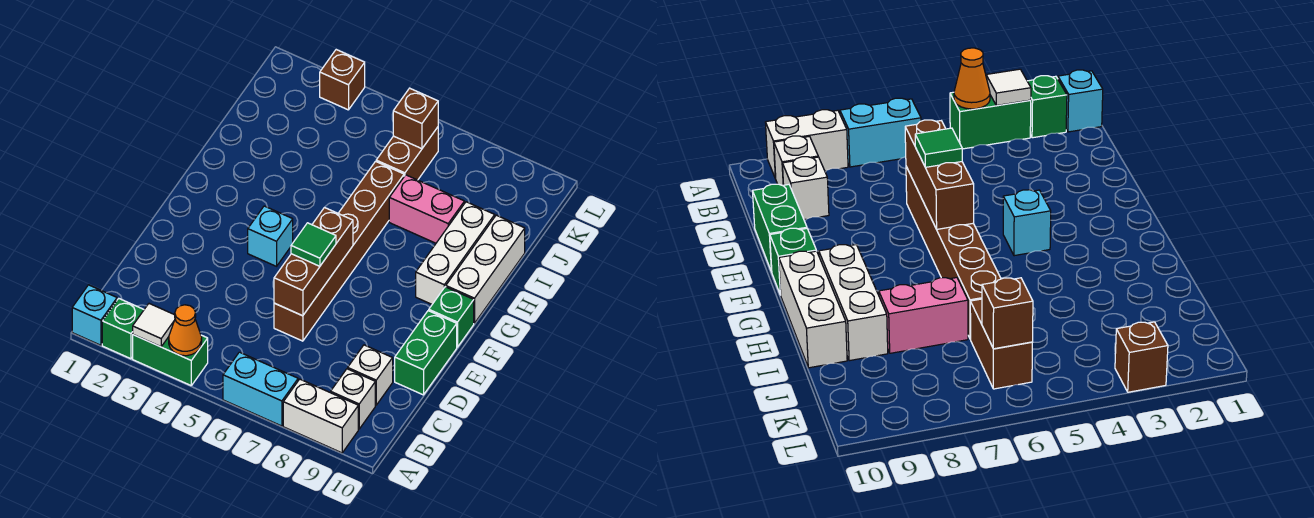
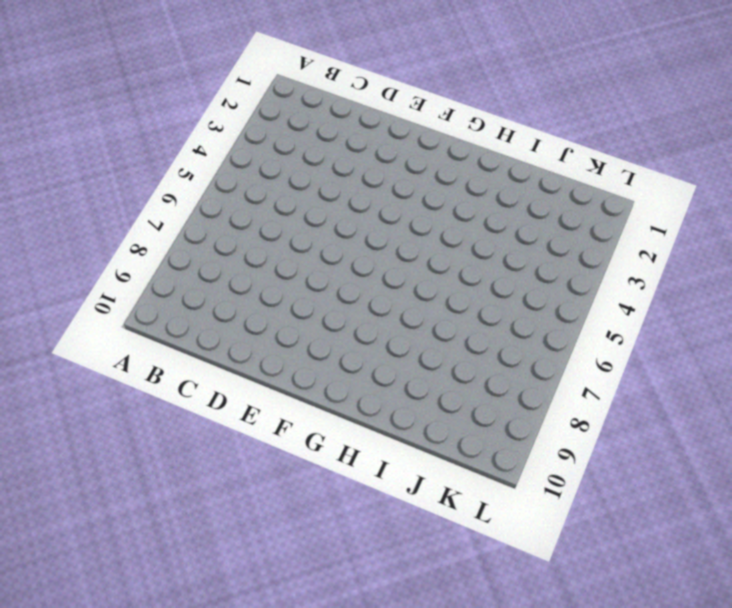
none -> cyan brick A1 level 1
none -> green brick A2 level 1
none -> green brick A3:A4 level 1

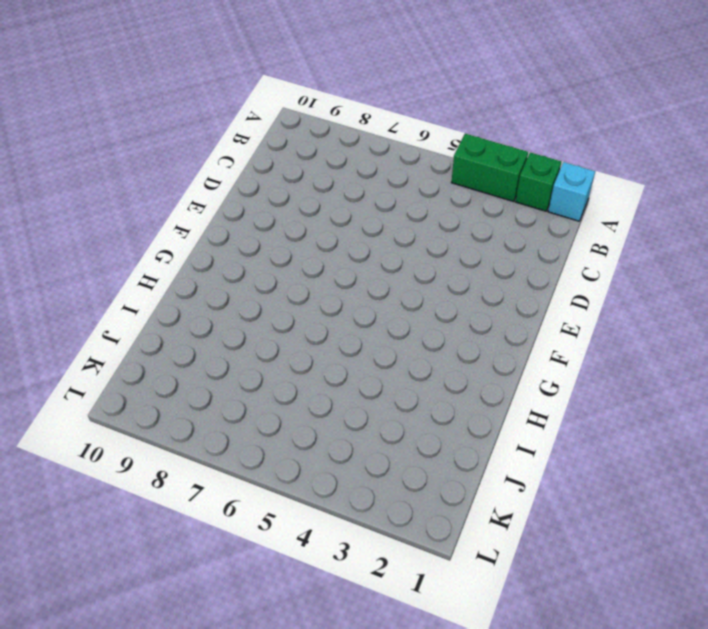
none -> cyan brick A6:A7 level 1
none -> white brick A8:A9 level 1
none -> white brick B9 level 1

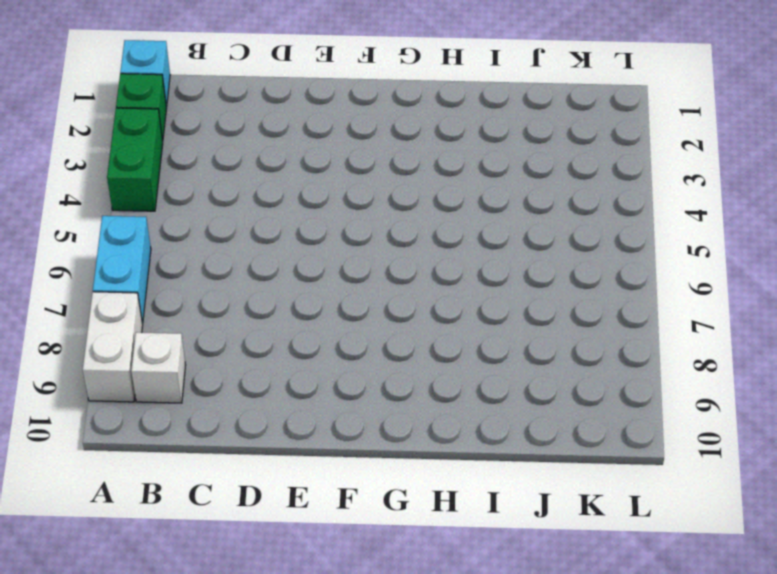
none -> white brick C9 level 1
none -> brown brick D6:I6 level 1
none -> green brick D10:E10 level 1

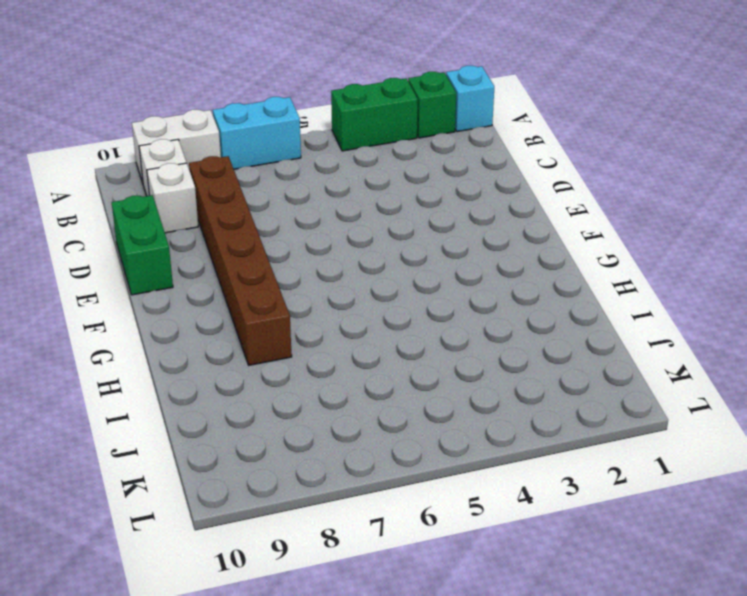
brown brick C8:H8 level 1 -> brown brick D6:I6 level 1
none -> cyan brick F4 level 1
none -> green brick F10 level 1
none -> white brick G9:I9 level 1

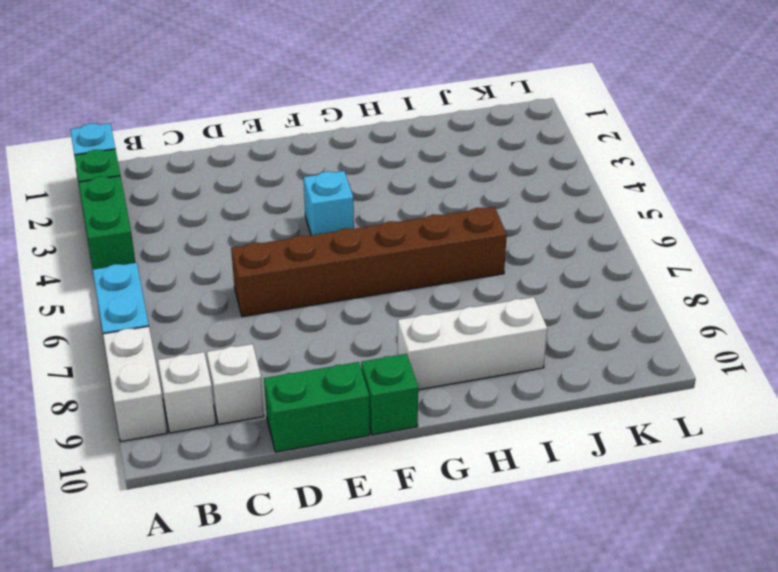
none -> white brick G10:I10 level 1
none -> pink brick I7:I8 level 1
none -> brown brick J6:K6 level 1

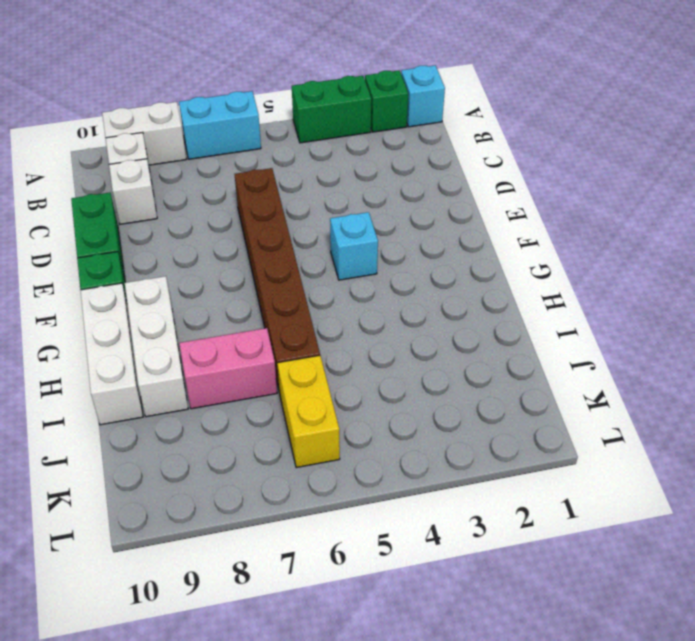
yellow brick J6:K6 level 1 -> brown brick J6:K6 level 1
none -> brown brick L3 level 1
none -> white tile A3 level 2
none -> orange cone A4 level 2

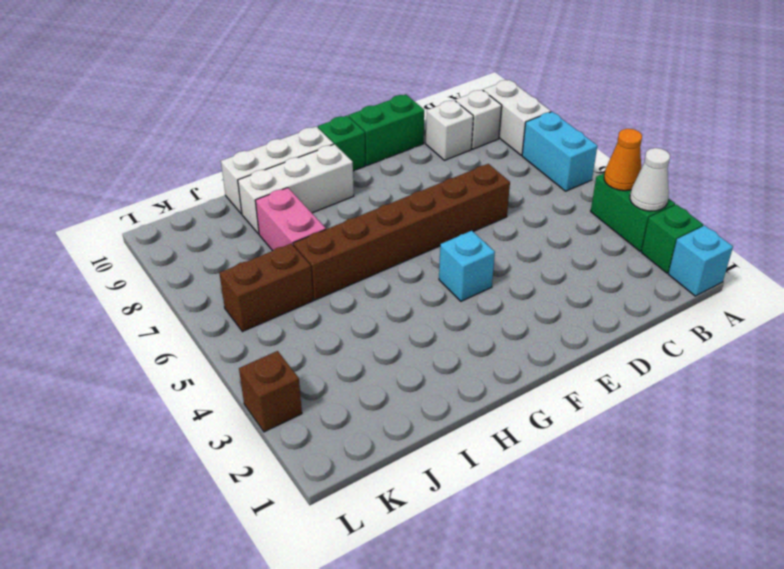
white cone A3 level 2 -> white tile A3 level 2
none -> brown brick D6:F6 level 2
none -> brown brick K6 level 2
none -> green tile E6 level 3

